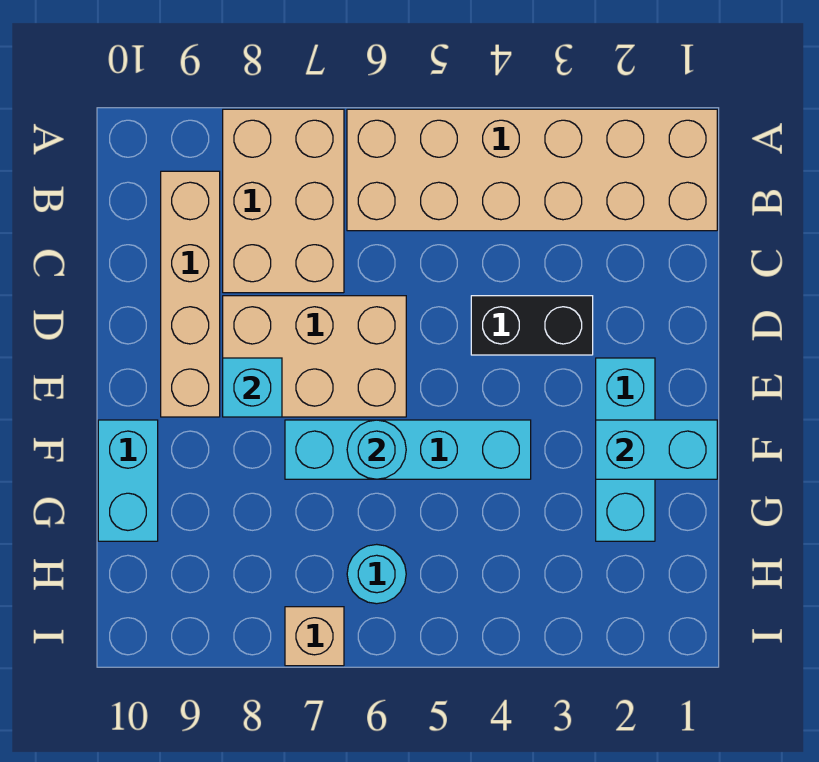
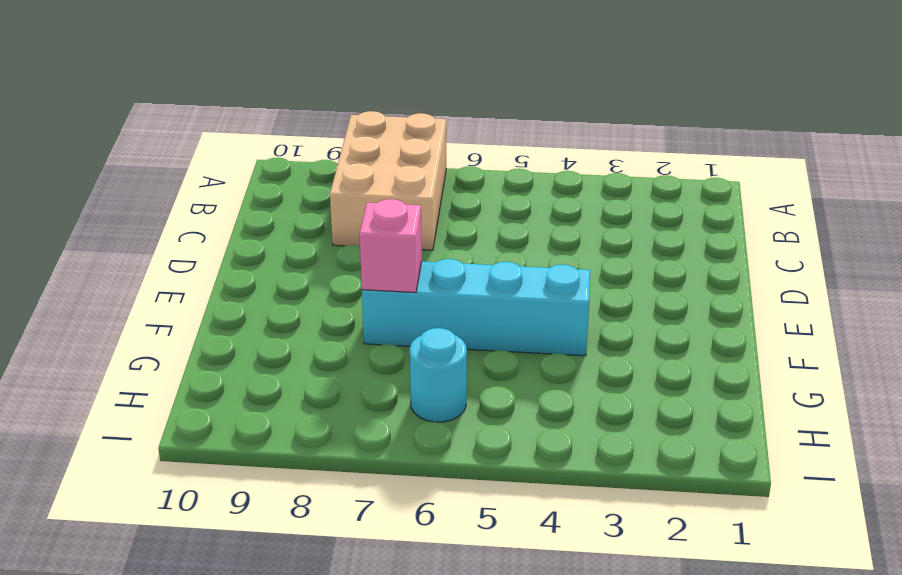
pink brick F7 level 2 -> none
none -> tan brick A1:B6 level 1
none -> tan brick B9:E9 level 1
none -> black brick D3:D4 level 1

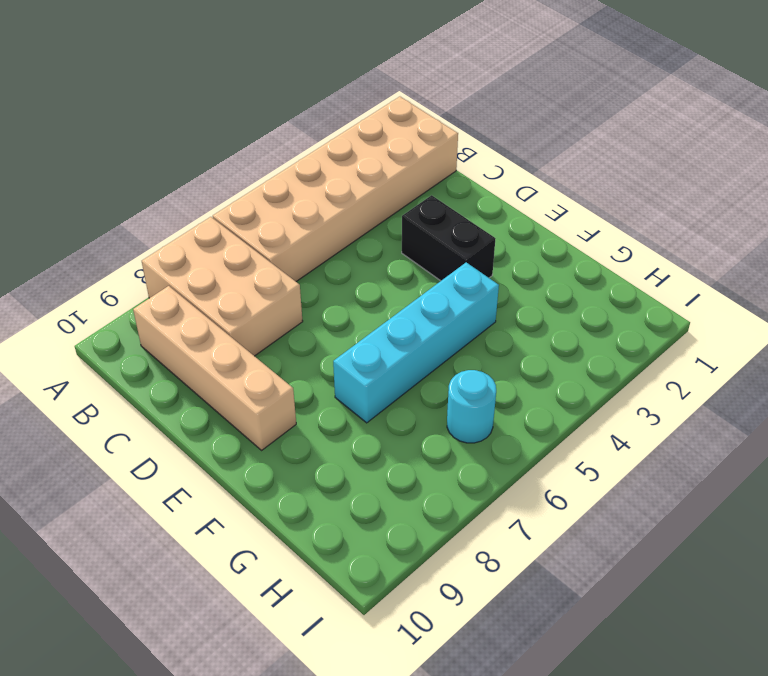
black brick D3:E3 level 1 -> black brick D3:D4 level 1
none -> tan brick D6:E8 level 1
none -> cyan brick E2:G2 level 1
none -> cyan brick F10:G10 level 1

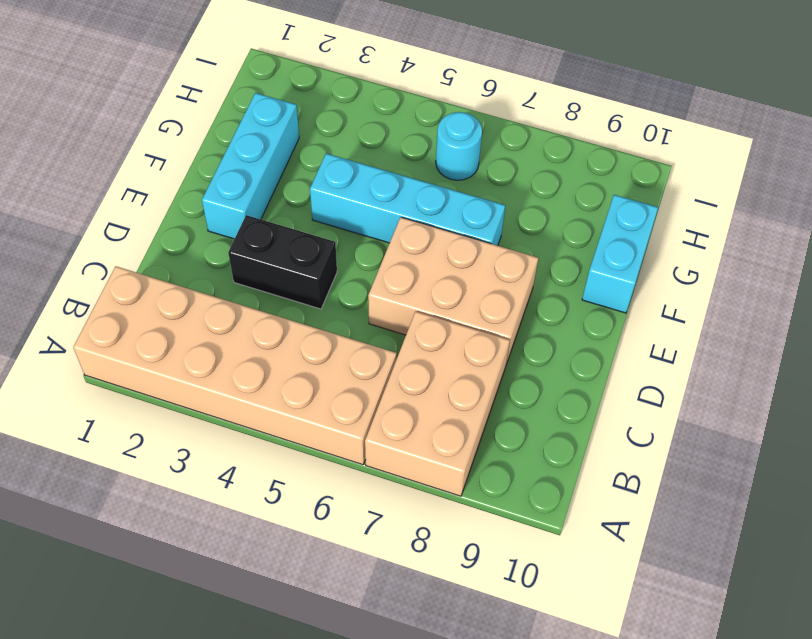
none -> tan brick B9:E9 level 1
none -> tan brick I7 level 1
none -> cyan brick E8 level 2

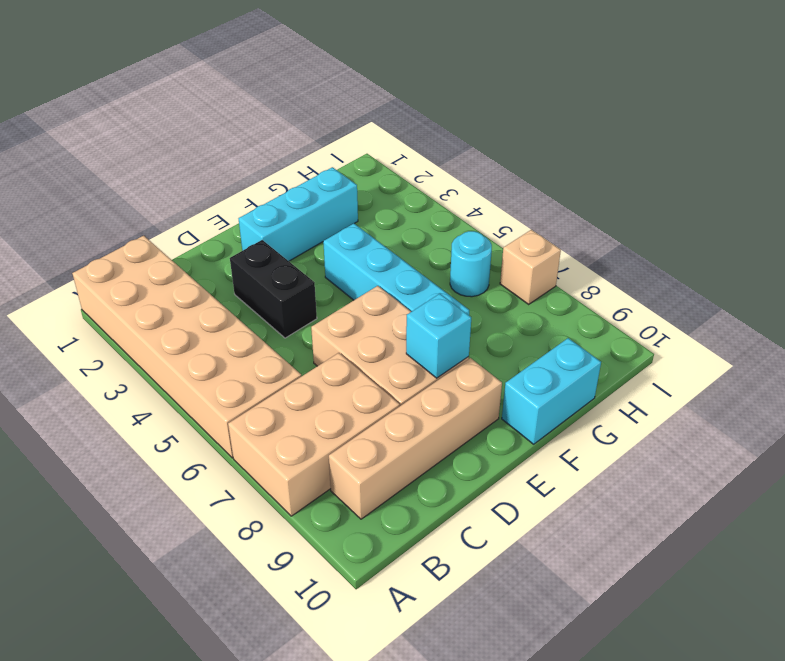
none -> cyan brick F1:F2 level 2
none -> cyan round brick F6 level 2

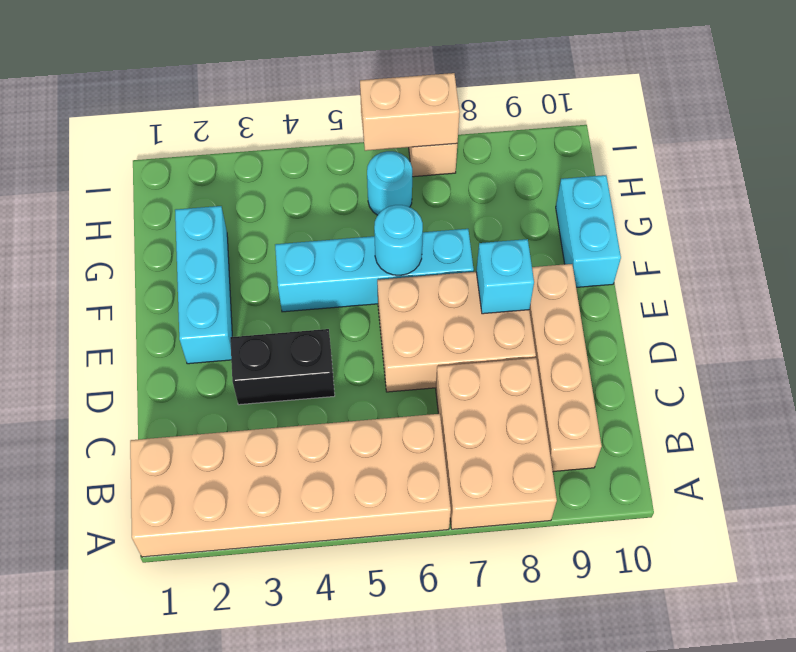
tan brick I6:I7 level 2 -> none
none -> cyan brick F1:F2 level 2

